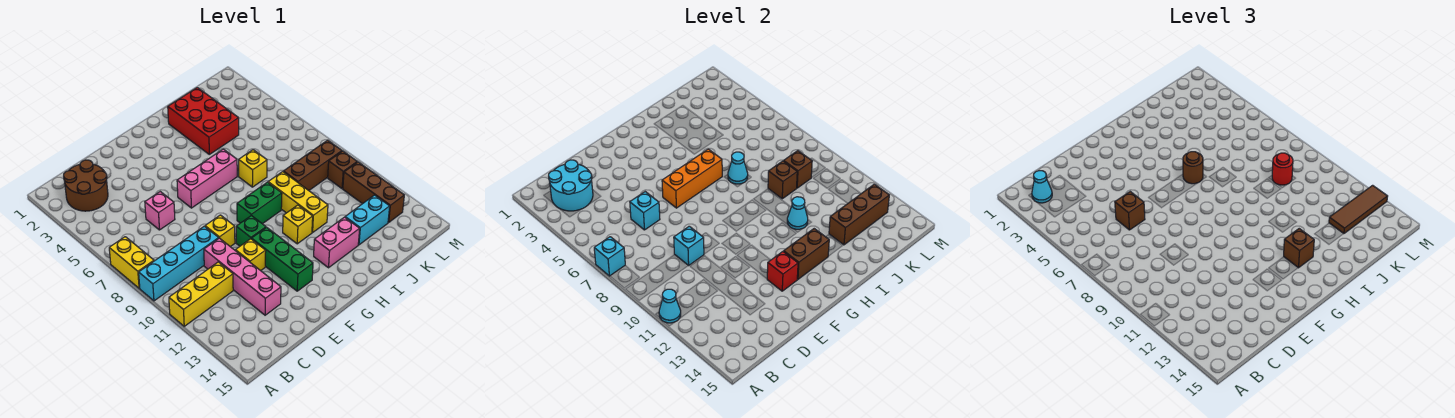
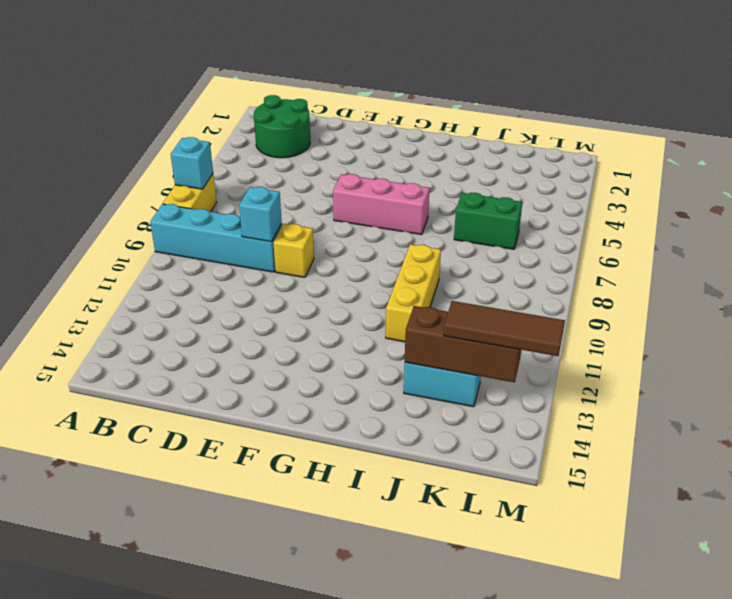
green round brick B2:C3 level 1 -> brown round brick B2:C3 level 1
green brick J6:K6 level 1 -> green brick G9:H9 level 1
none -> yellow brick A11:C11 level 1
none -> pink brick D6 level 1
none -> pink brick D10:D13 level 1
none -> yellow brick E11 level 1

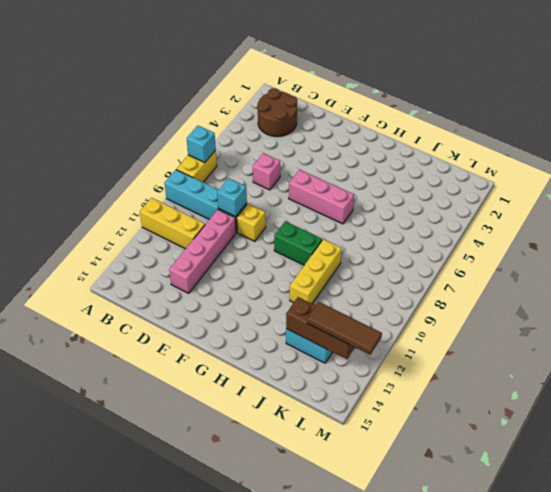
none -> yellow brick E11 level 1
none -> green brick F10 level 1
none -> green brick F11:F13 level 1
none -> yellow brick H11 level 1

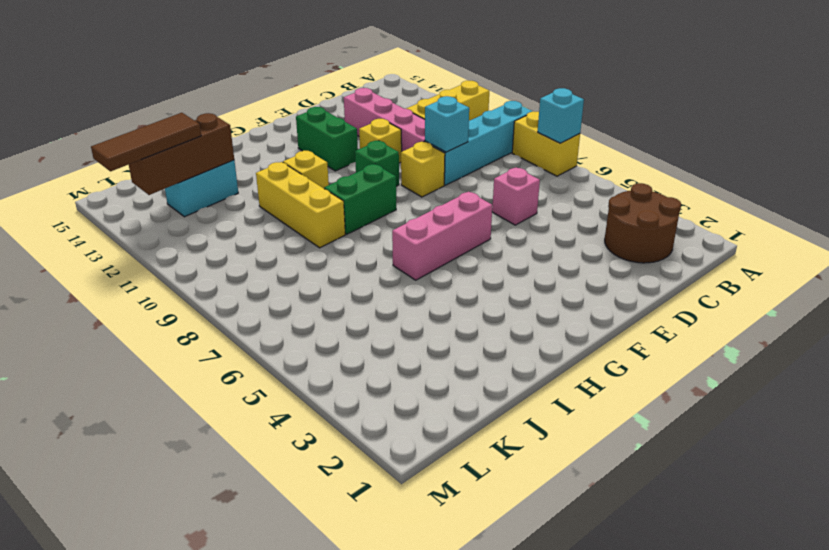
green brick F12:F13 level 1 -> green brick F11:F13 level 1
none -> pink brick H13:I13 level 1
none -> red brick I2:J4 level 1
none -> yellow brick I7 level 1
none -> brown brick J9:L9 level 1

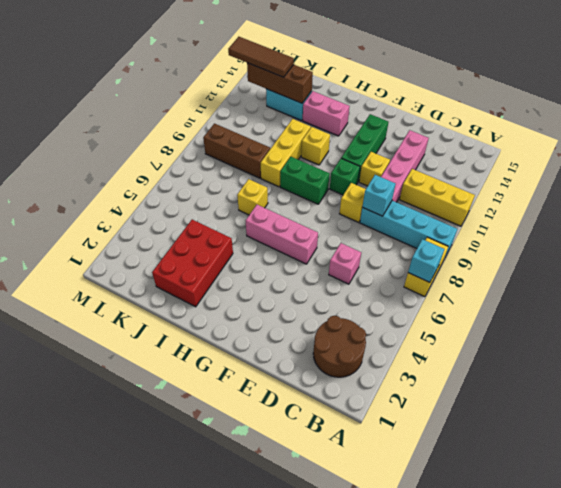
none -> brown brick L10 level 1
none -> brown brick L11:L13 level 1
none -> cyan cone A11 level 2
none -> cyan round brick B2:C3 level 2

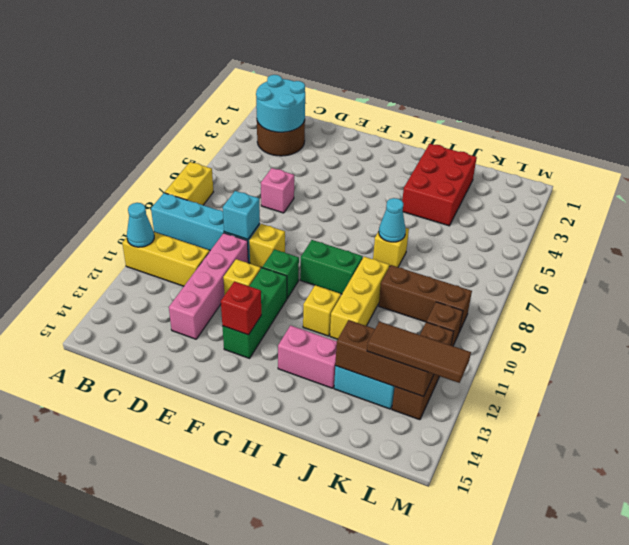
none -> pink brick F6:H6 level 1
none -> cyan brick A7 level 2
none -> cyan brick D6 level 2
none -> orange brick F6:H6 level 2

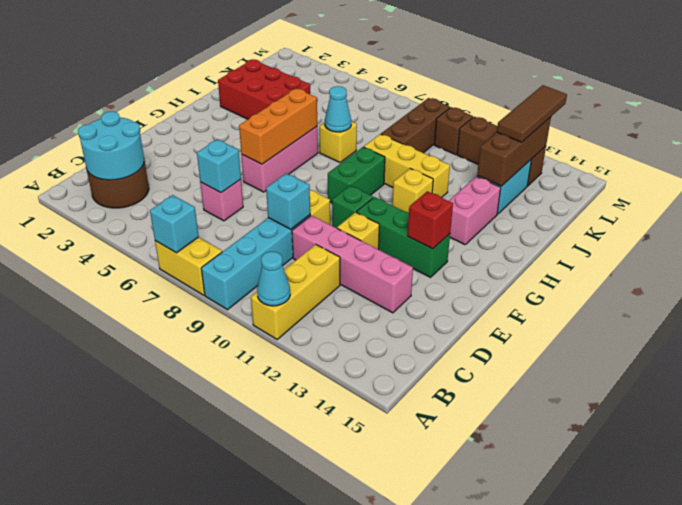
none -> brown brick G13:H13 level 2
none -> cyan cone I11 level 2
none -> brown brick J9 level 2
none -> brown brick K9 level 2

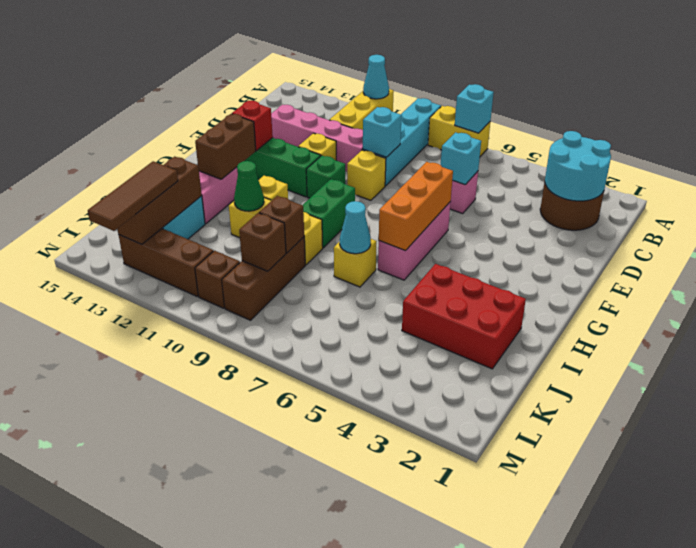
green cone I11 level 2 -> cyan cone I11 level 2
none -> cyan cone B2 level 3
none -> brown brick D6 level 3
none -> brown round brick H6 level 3
none -> brown brick H13 level 3

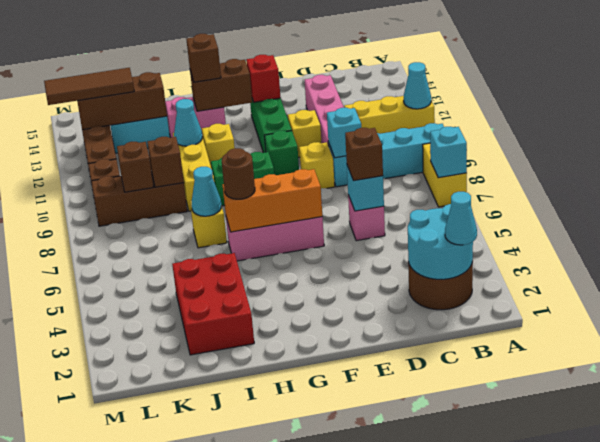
none -> red round brick K9 level 3

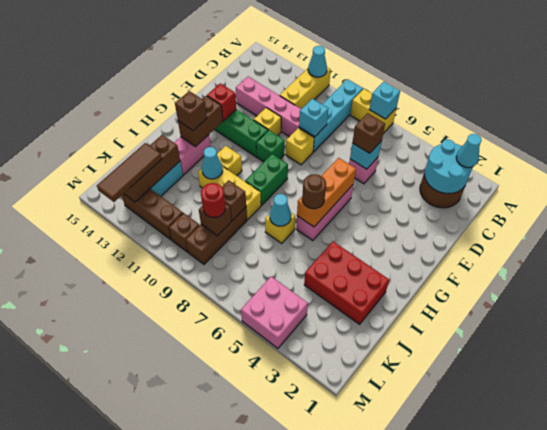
pink brick L4:M5 level 1 -> none

